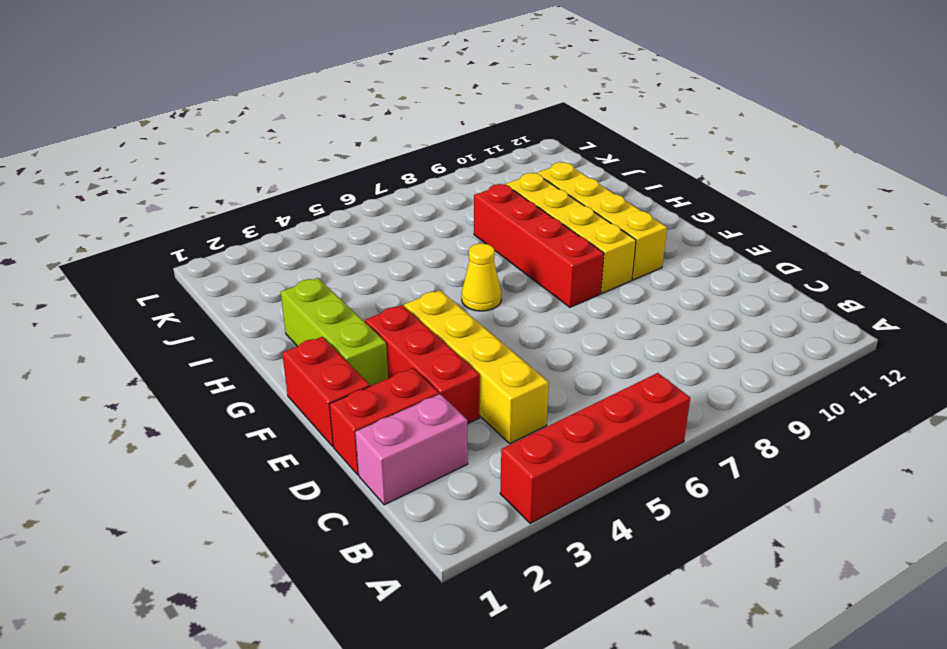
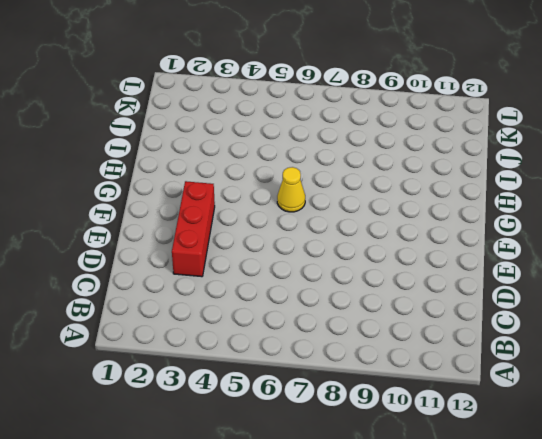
none -> red brick A3:A6 level 1
none -> pink brick C1:C2 level 1

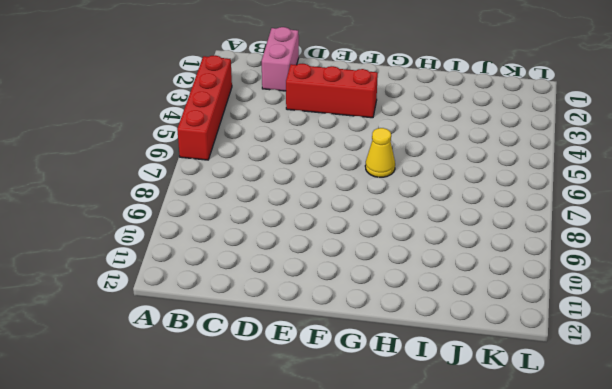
none -> yellow brick C4:F4 level 1
none -> red brick D1:D2 level 1

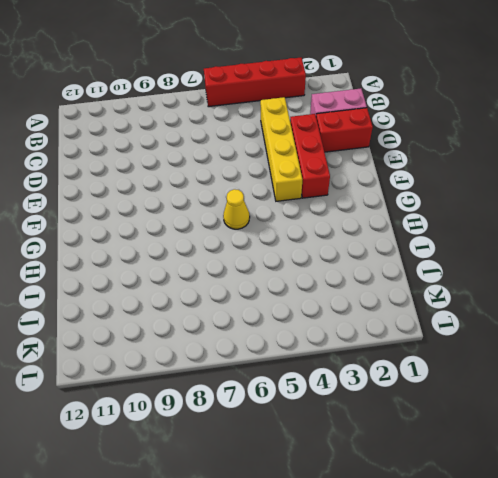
none -> red brick E1:F1 level 1
none -> lime brick F2:H2 level 1

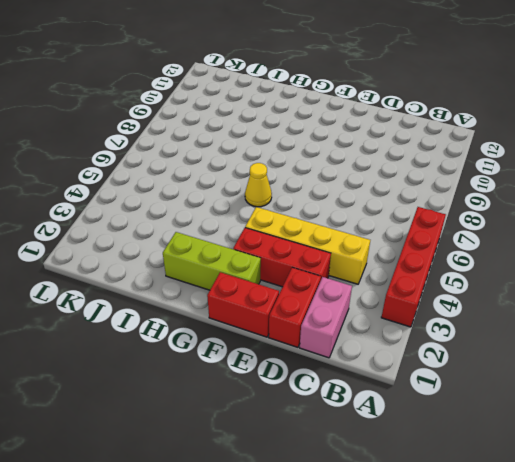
none -> red brick F8:I8 level 1
none -> yellow brick F9:I9 level 1

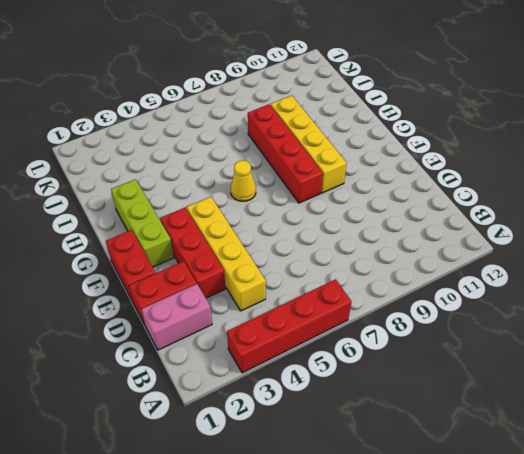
none -> yellow brick F10:I10 level 1

